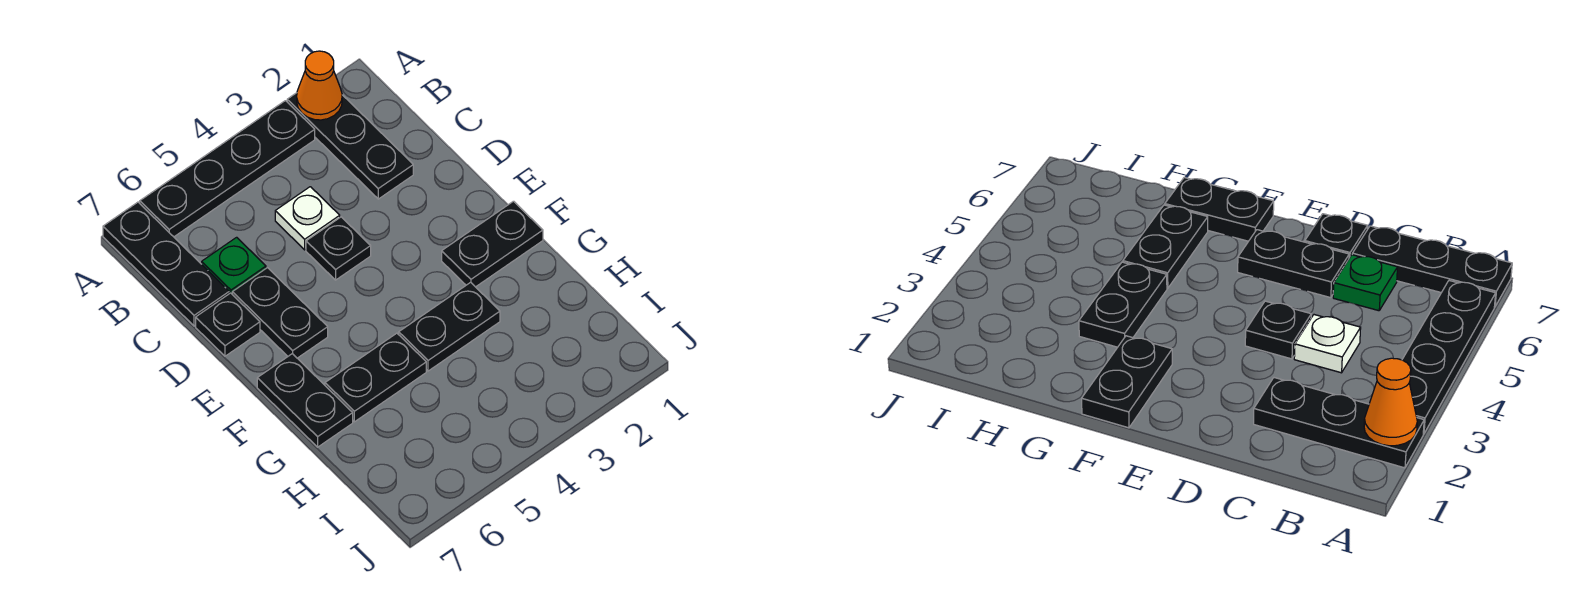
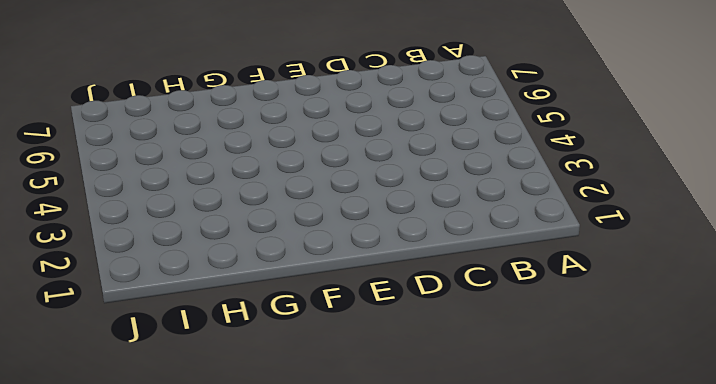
none -> black plate A2:C2 level 1
none -> black plate A3:A6 level 1
none -> black plate A7:C7 level 1

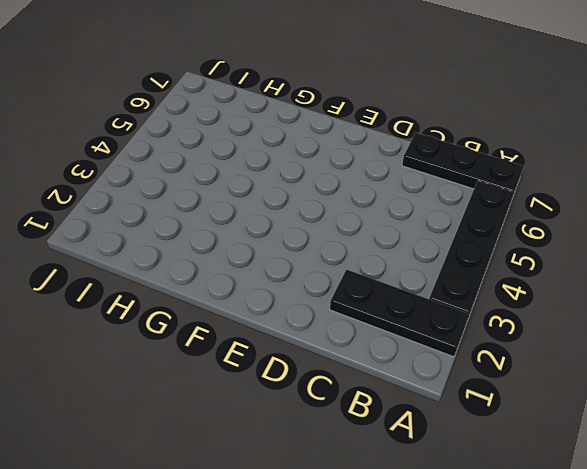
none -> white plate C4 level 1
none -> green plate C6 level 1
none -> black plate D4 level 1

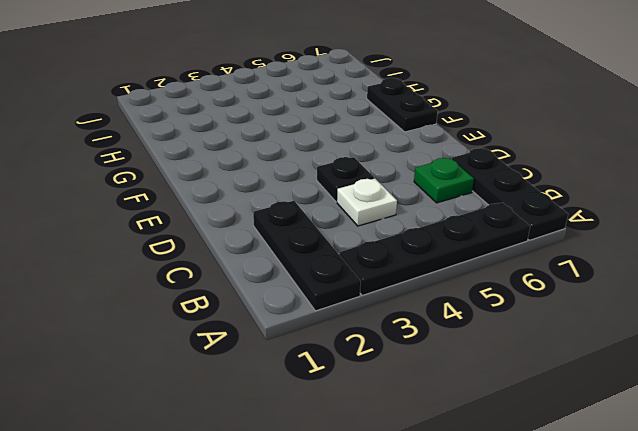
none -> black plate D6:E6 level 1
none -> black plate D7 level 1
none -> black plate F1:F2 level 1

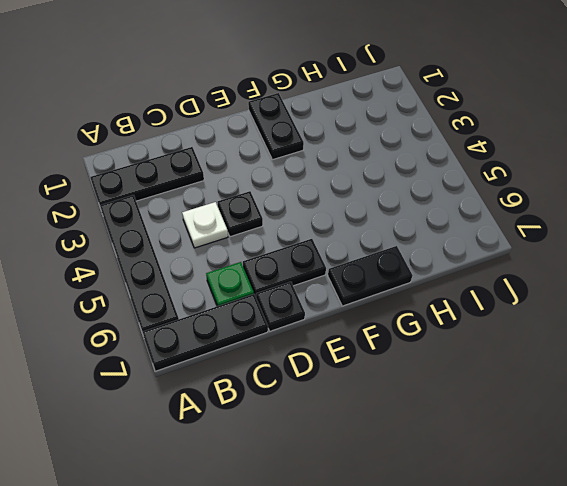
none -> black plate G3:G4 level 1
none -> black plate G5:G6 level 1
none -> orange cone A2 level 2

